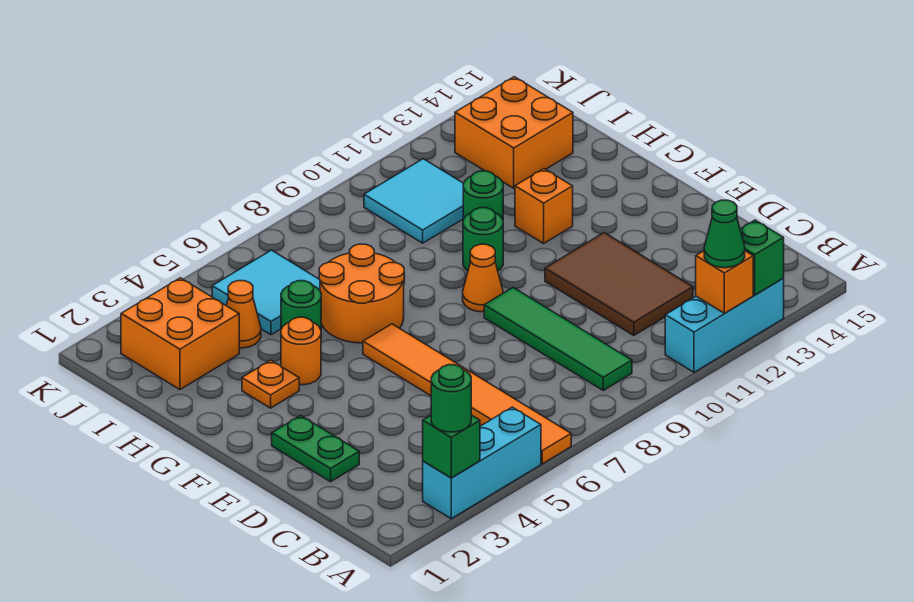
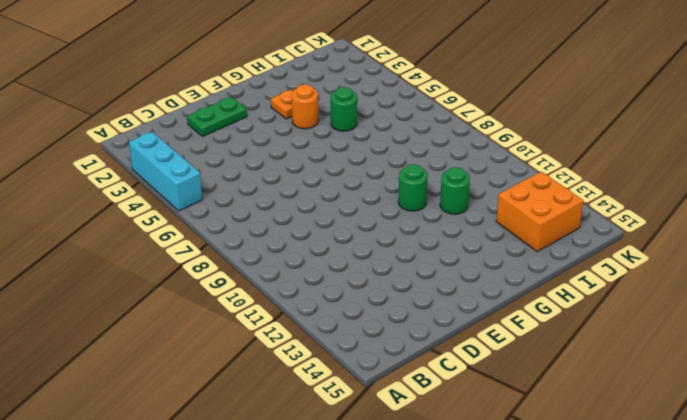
none -> orange tile A6:F6 level 1
none -> cyan brick A11:A13 level 1
none -> green tile B9:E9 level 1

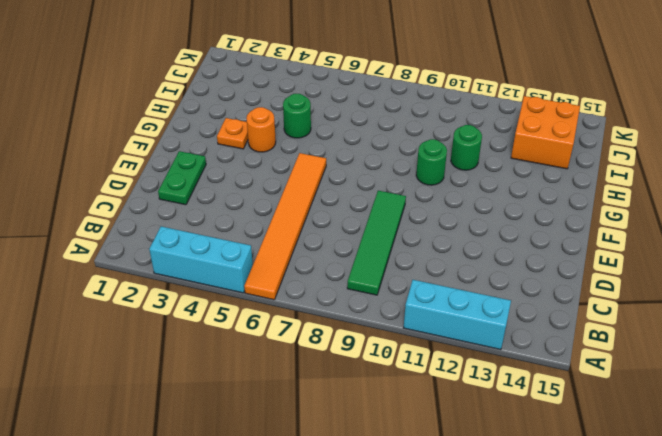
none -> brown tile C11:E12 level 1
none -> orange cone F9 level 1
none -> orange round brick G6:H7 level 1

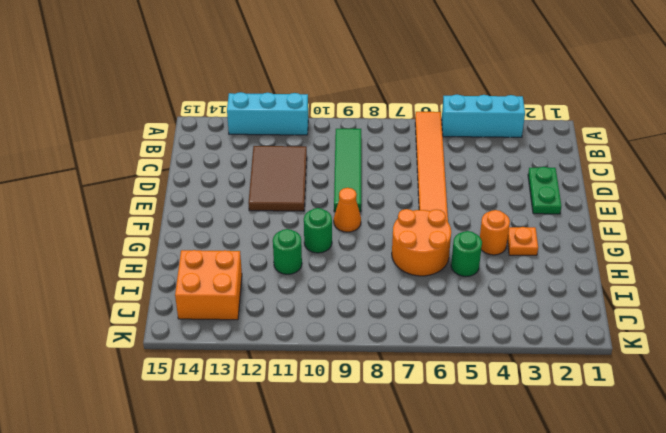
none -> orange brick G12 level 1
none -> orange brick I2:J3 level 1
none -> orange cone I4 level 1

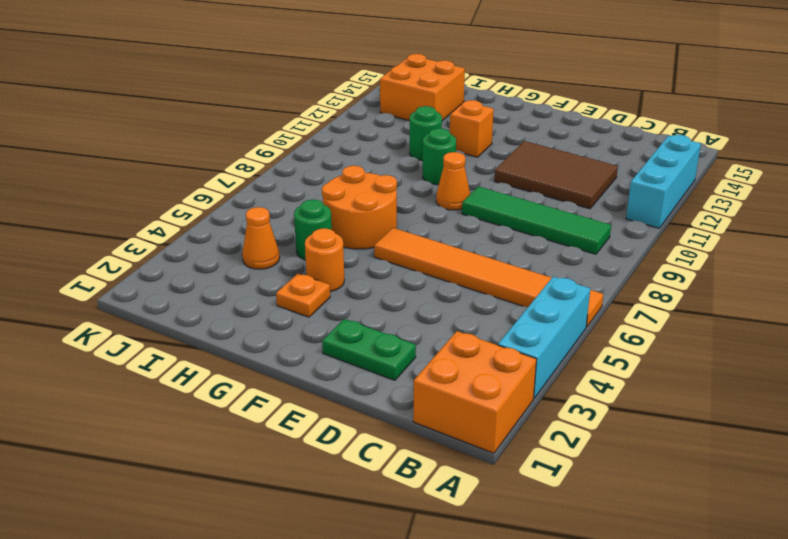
orange brick A1:B2 level 1 -> orange brick I2:J3 level 1
none -> cyan tile I5:J6 level 1
none -> cyan tile I10:J11 level 1
none -> green brick A3 level 2

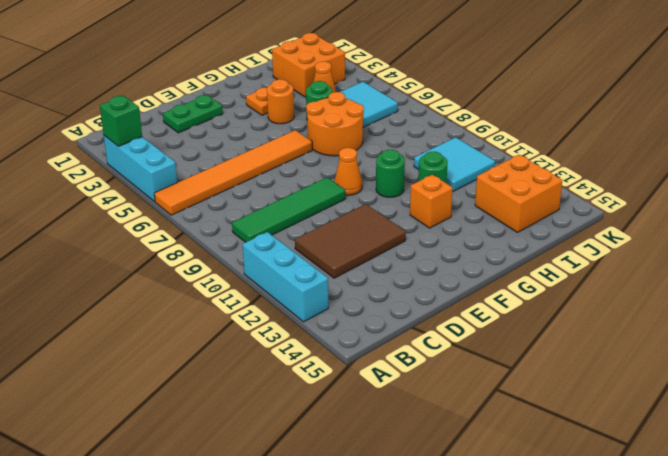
none -> orange brick A12 level 2
none -> green brick A13 level 2
none -> green round brick A3 level 3

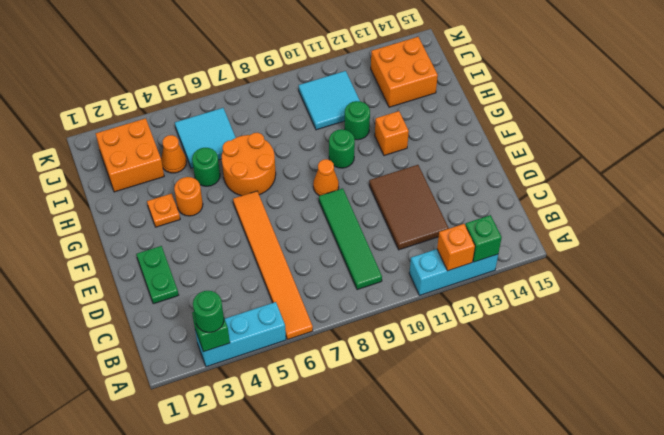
none -> green cone A12 level 3

